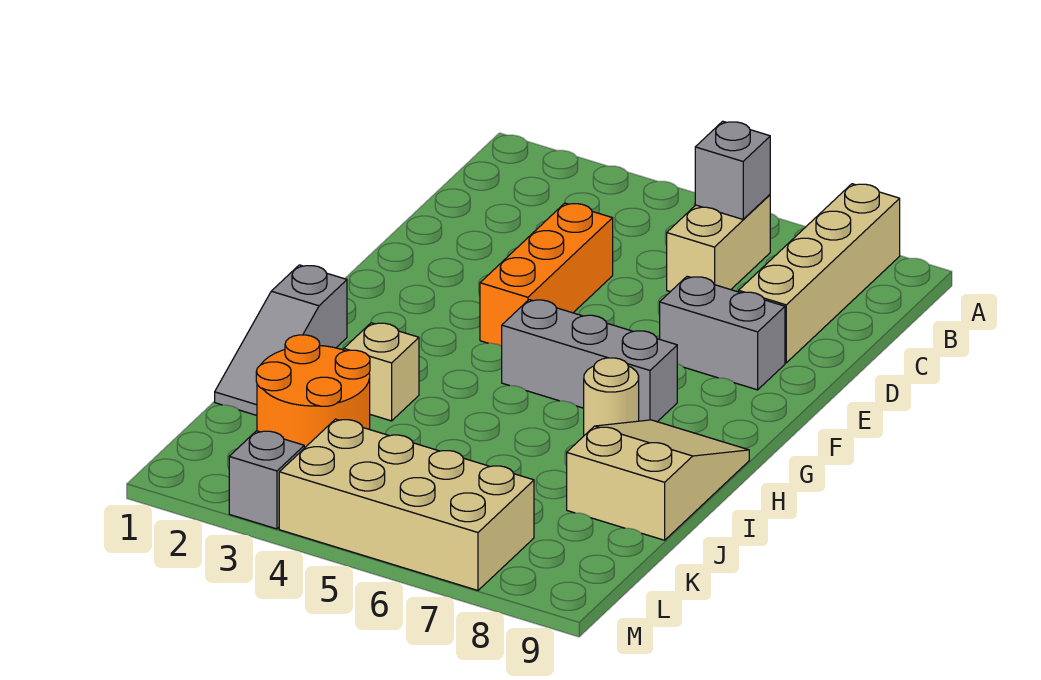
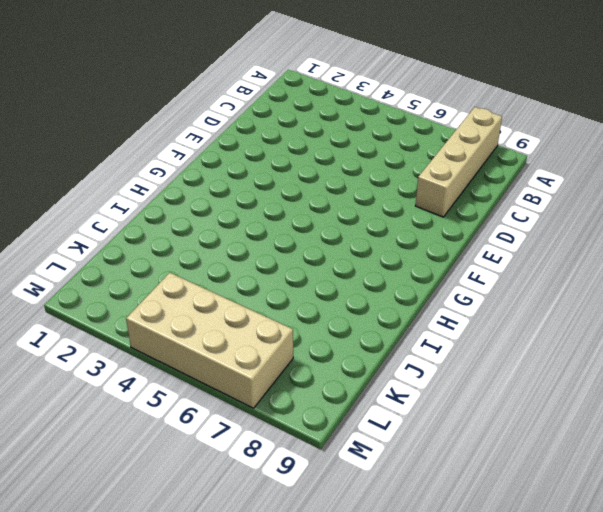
none -> tan brick B6:C6 level 1
none -> orange brick D4:F4 level 1
none -> grey brick E7:E8 level 1

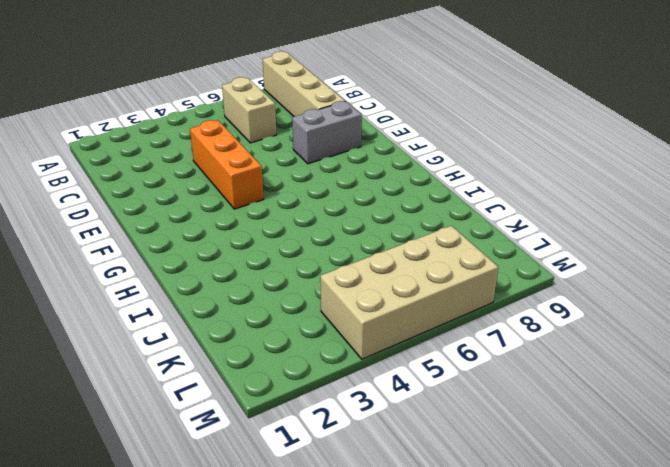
none -> grey brick G5:G7 level 1
none -> grey slope H1:J1 level 1 top H
none -> tan round brick H7 level 1

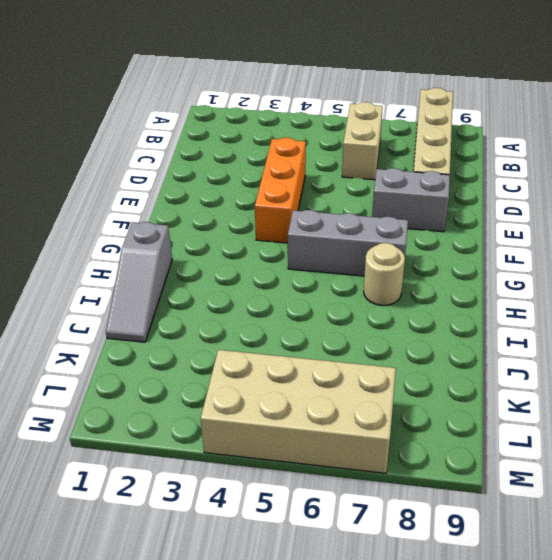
none -> tan slope H8:J9 level 1 top J
none -> tan brick I3 level 1
none -> orange round brick J2:K3 level 1

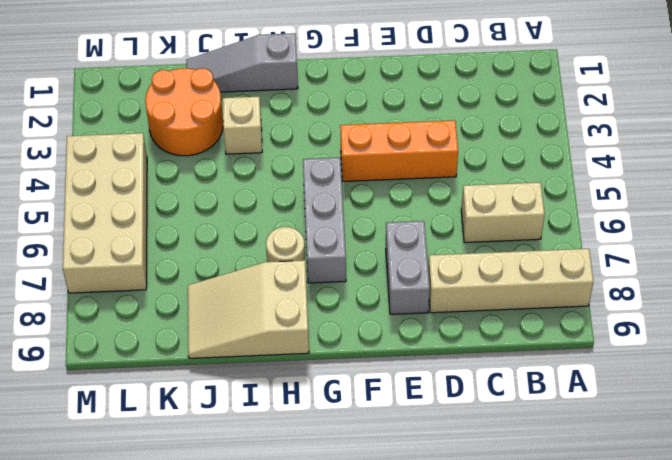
tan slope H8:J9 level 1 top H -> tan slope H8:J9 level 1 top J
none -> grey brick M3 level 1
none -> grey brick B6 level 2

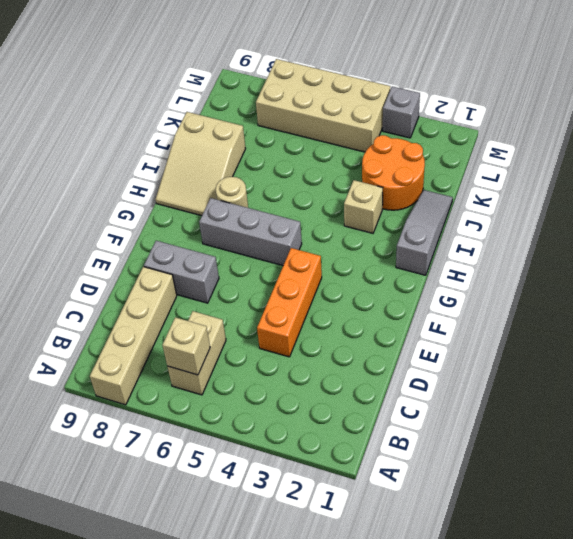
tan brick B6 level 2 -> grey brick B6 level 2

